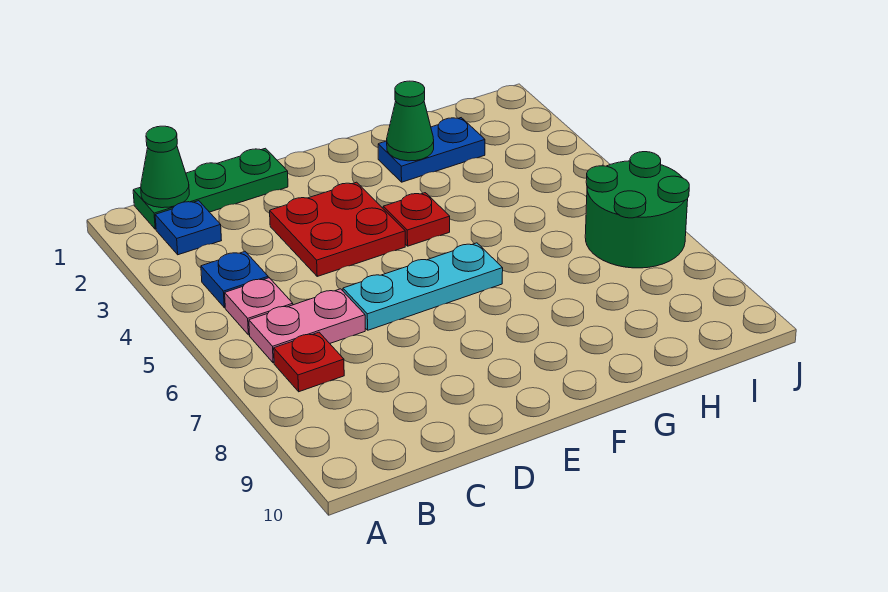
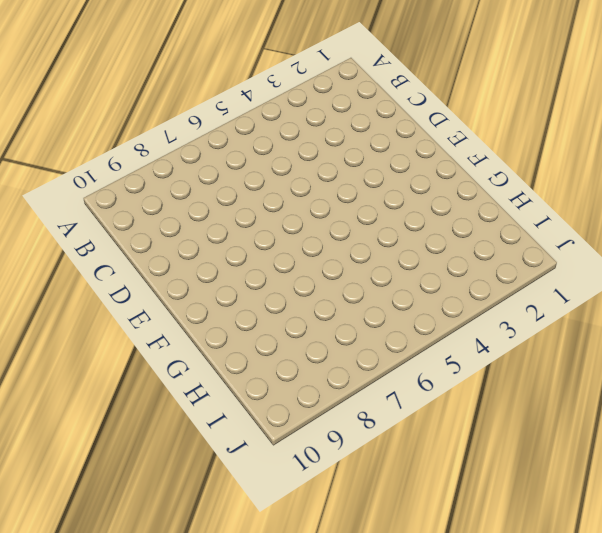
none -> green plate B1:D1 level 1
none -> blue plate B2 level 1
none -> blue plate B4 level 1

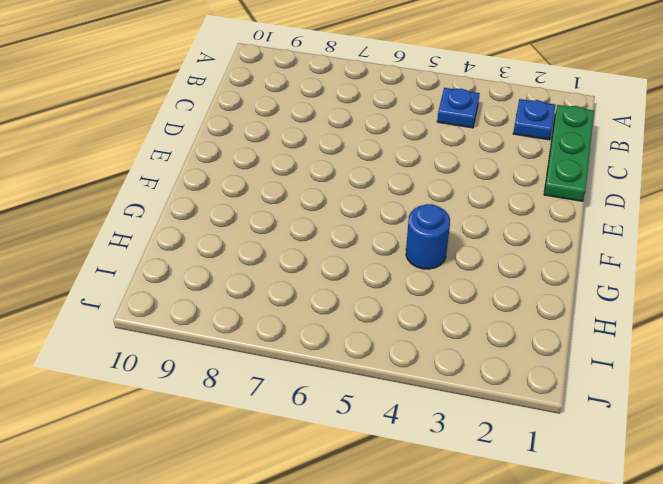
blue round brick G4 level 1 -> none
none -> pink plate B5 level 1
none -> pink plate B6:C6 level 1
none -> red plate B7 level 1

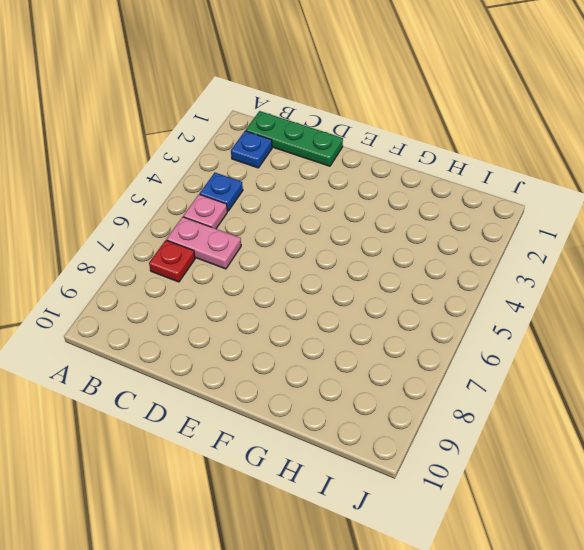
none -> red plate D3:E4 level 1
none -> cyan plate D6:F6 level 1
none -> red plate F4 level 1

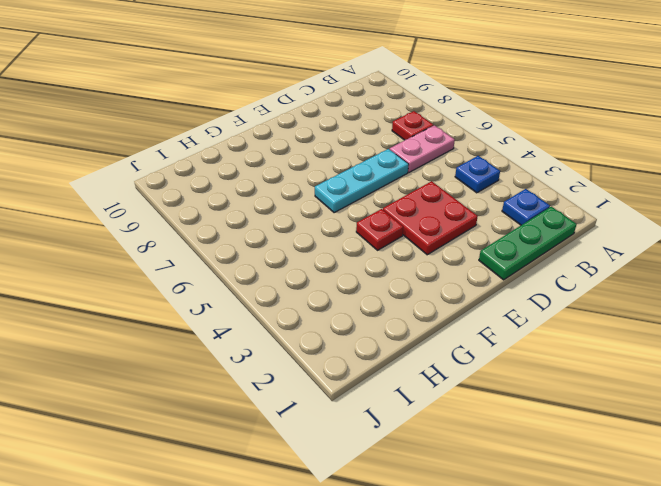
none -> pink plate B5 level 1
none -> blue plate G2:H2 level 1
none -> green round brick I6:J7 level 1

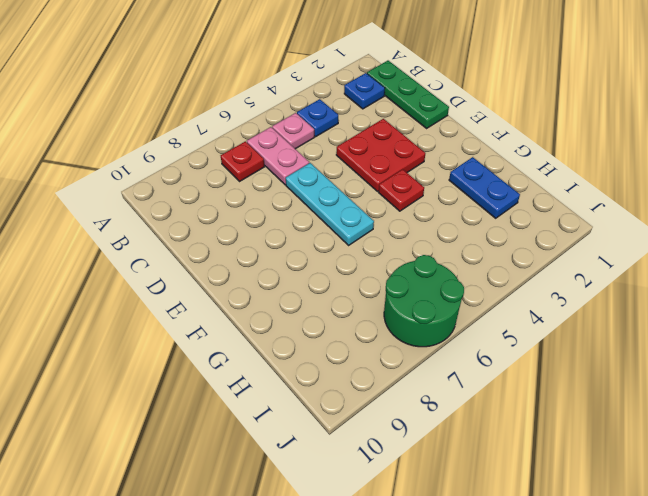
none -> green cone B1 level 2
none -> green cone G2 level 2

